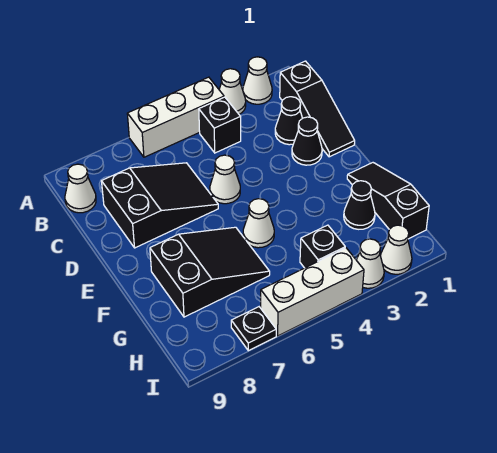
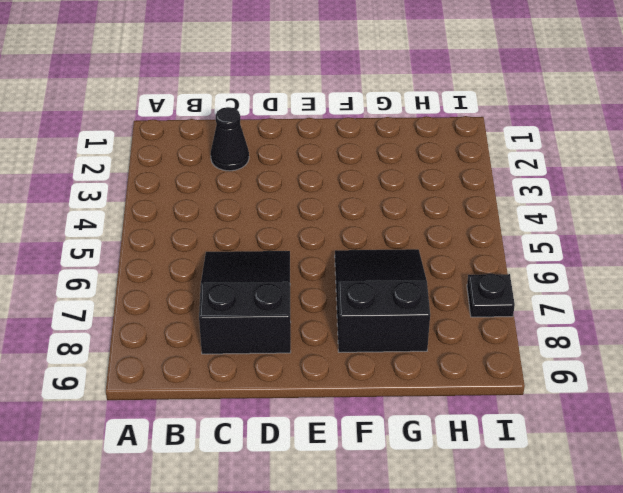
none -> white cone A2 level 1
none -> white cone A3 level 1
none -> white brick A4:A6 level 1

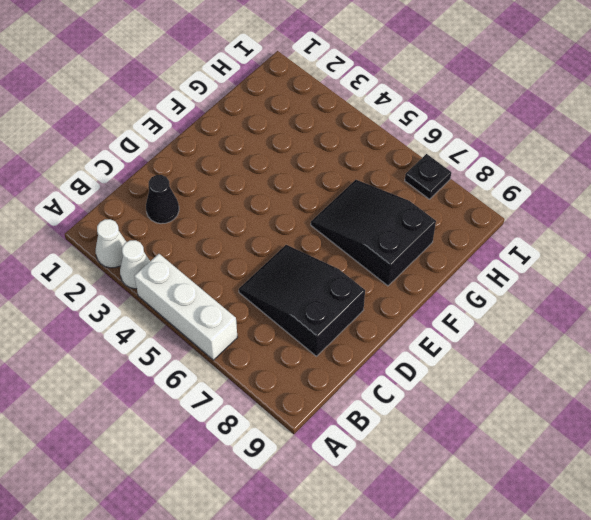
none -> black slope B1:D1 level 1 top B
none -> black brick B4 level 1
none -> white cone B9 level 1

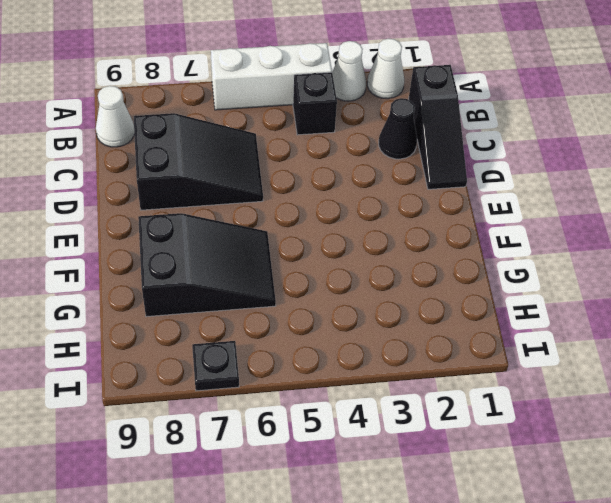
none -> black cone D2 level 1
none -> white cone D5 level 1
none -> black slope F1:H1 level 1 top H

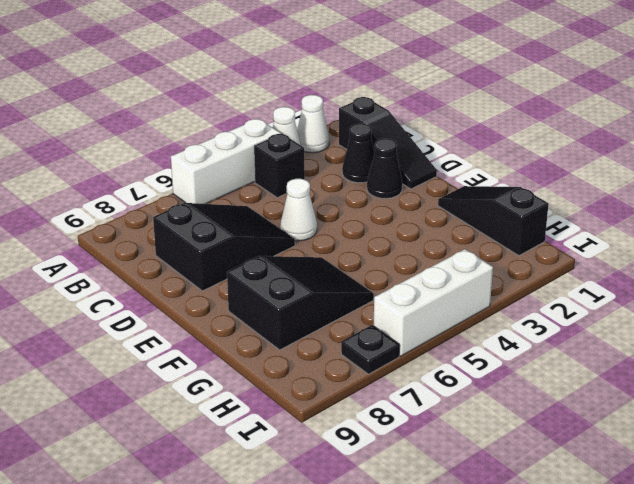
none -> white cone B9 level 1
none -> white cone F5 level 1
none -> black cone G2 level 1

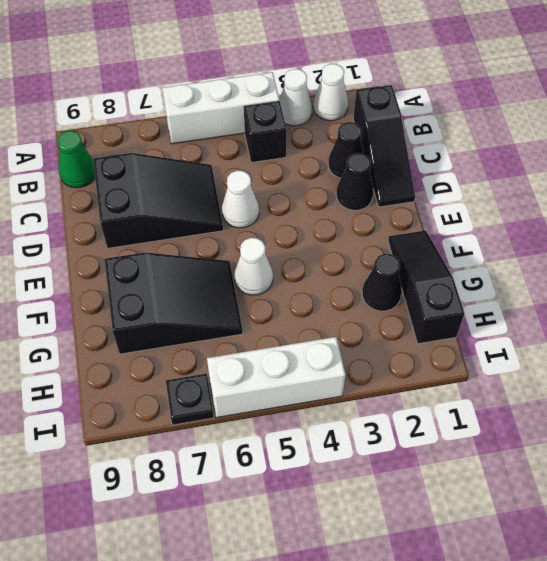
green cone B9 level 1 -> white cone B9 level 1
none -> black brick H4 level 1
none -> white cone I2 level 1
none -> white cone I3 level 1

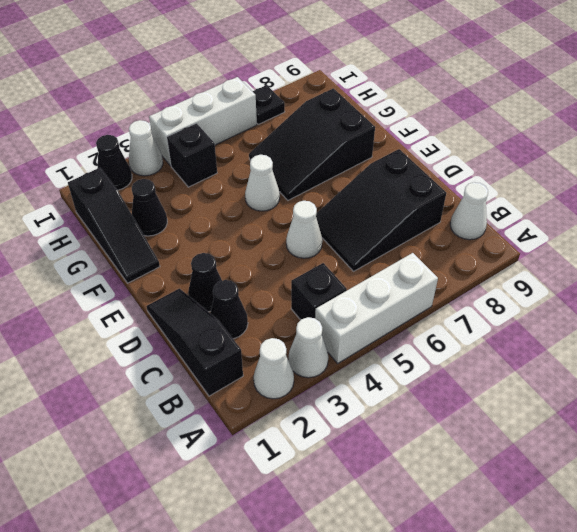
black cone I2 level 1 -> white cone I2 level 1

